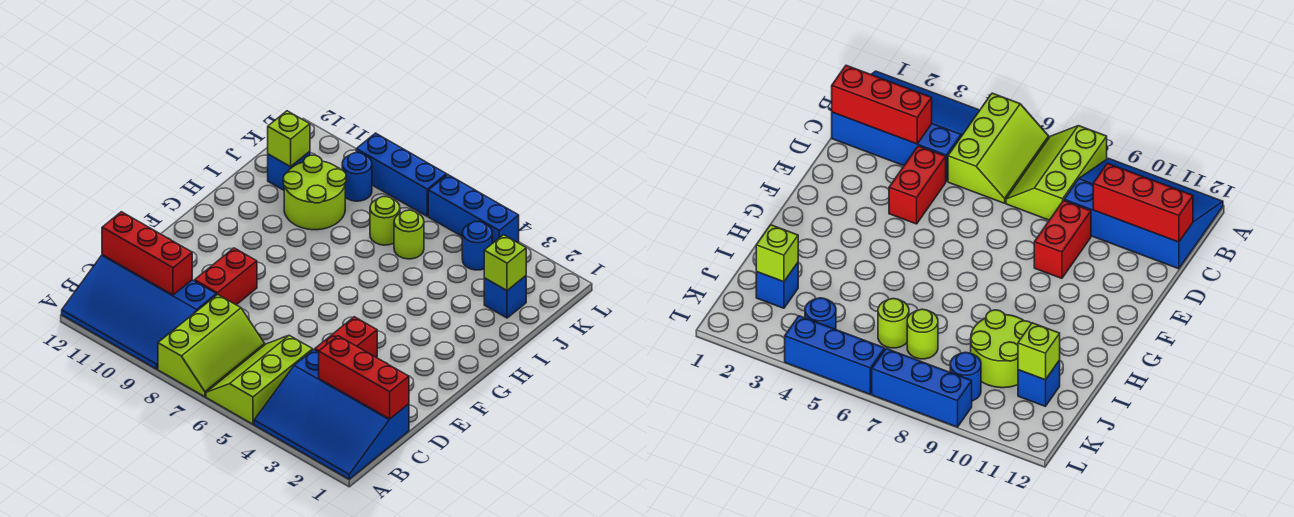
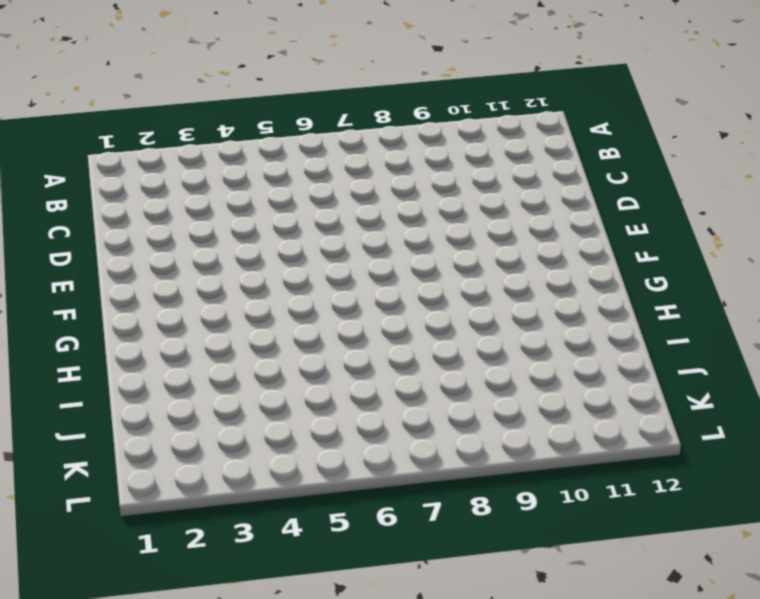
none -> blue slope A1:C4 level 1 top C
none -> lime slope A5:C6 level 1 top 5
none -> lime slope A7:C8 level 1 top 8

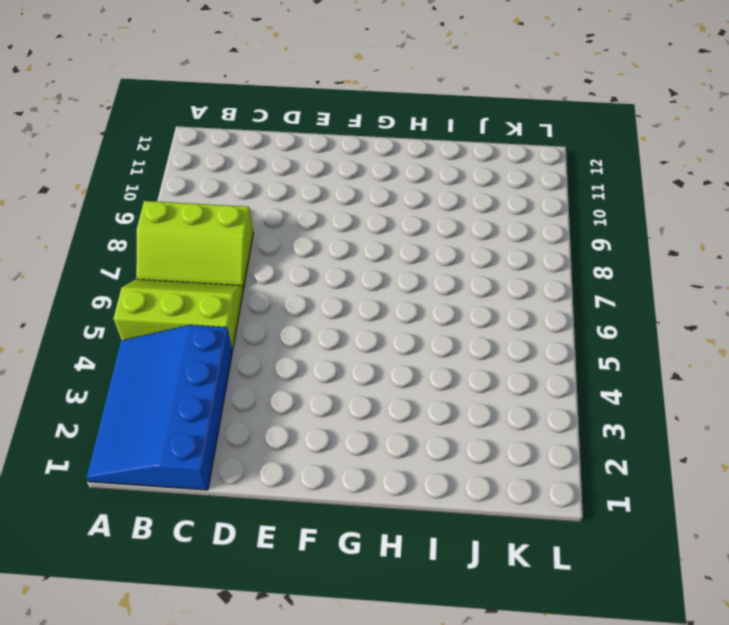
none -> blue slope A9:C12 level 1 top C
none -> red brick D4:E4 level 1
none -> red brick D9:E9 level 1

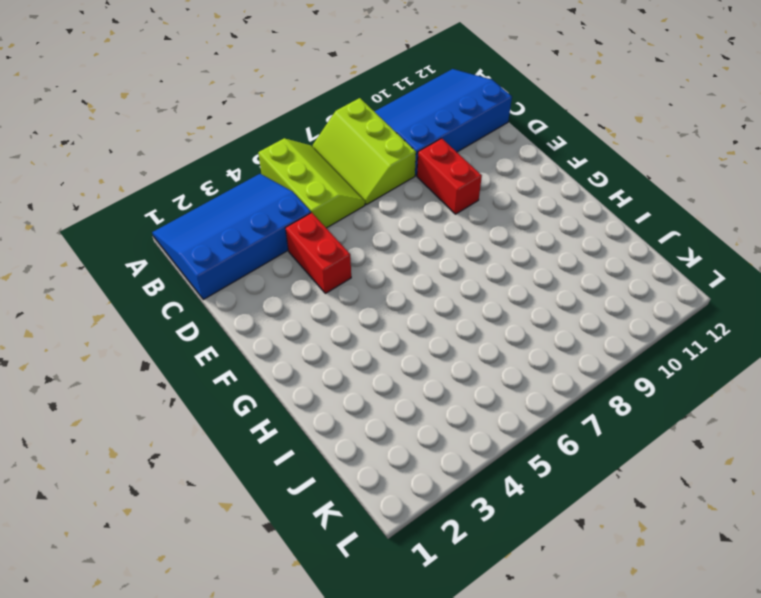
none -> lime round brick I9:J10 level 1
none -> blue brick J2 level 1
none -> lime round brick J6 level 1

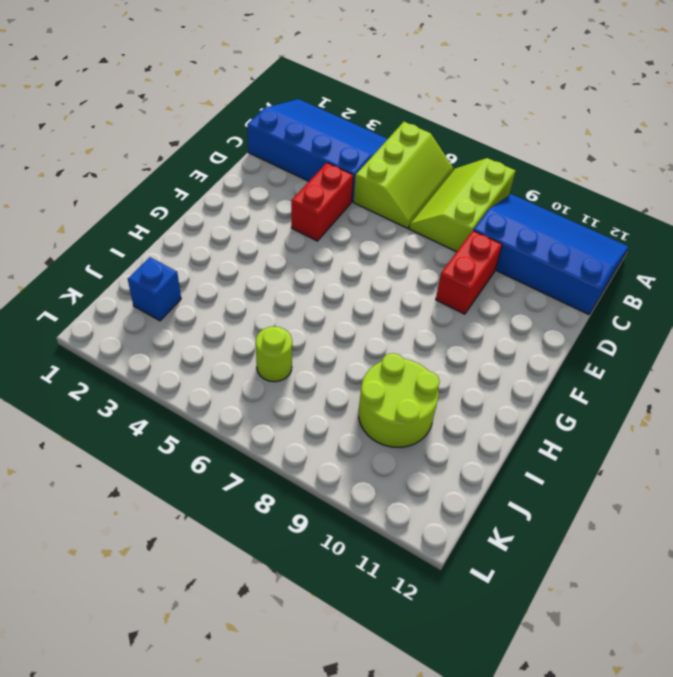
none -> lime round brick J7 level 1
none -> blue brick J11 level 1
none -> blue round brick K4 level 1

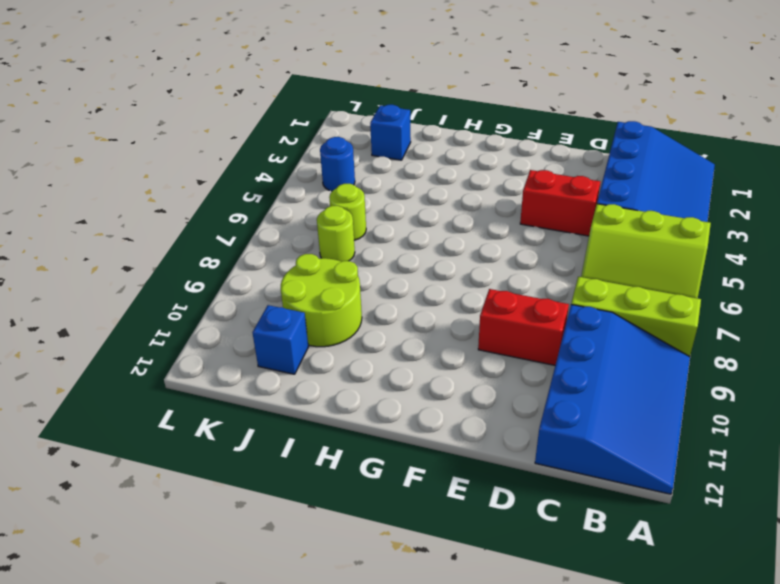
none -> blue round brick K9 level 1
none -> blue brick L4:L6 level 1
none -> blue brick L7:L9 level 1

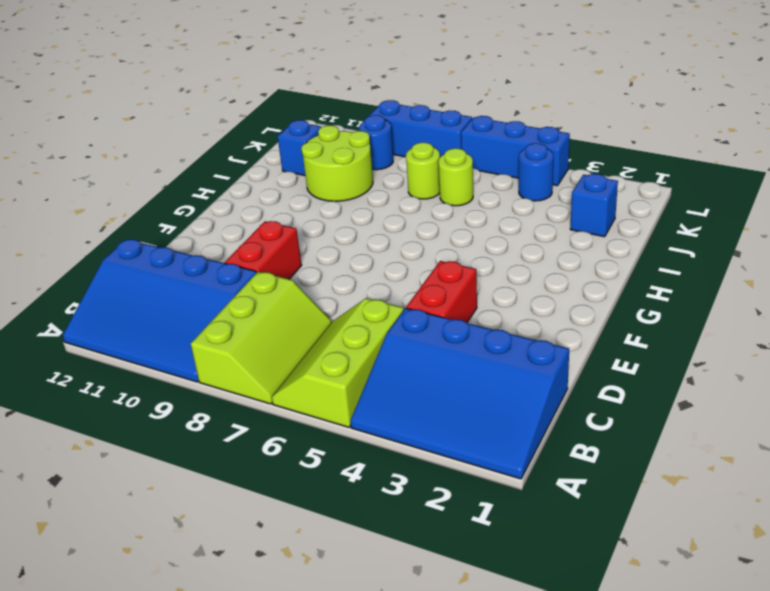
none -> red brick C1:C3 level 2
none -> red brick C10:C12 level 2
none -> lime brick J2 level 2

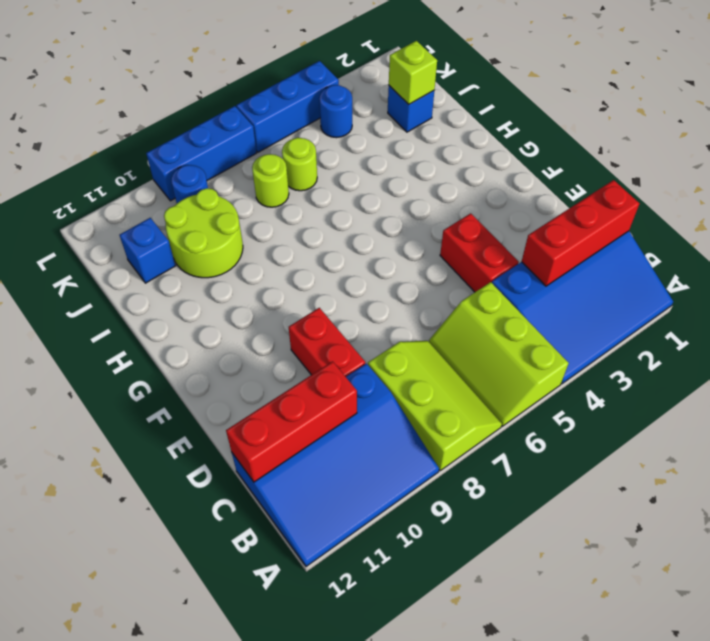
none -> lime brick J11 level 2

